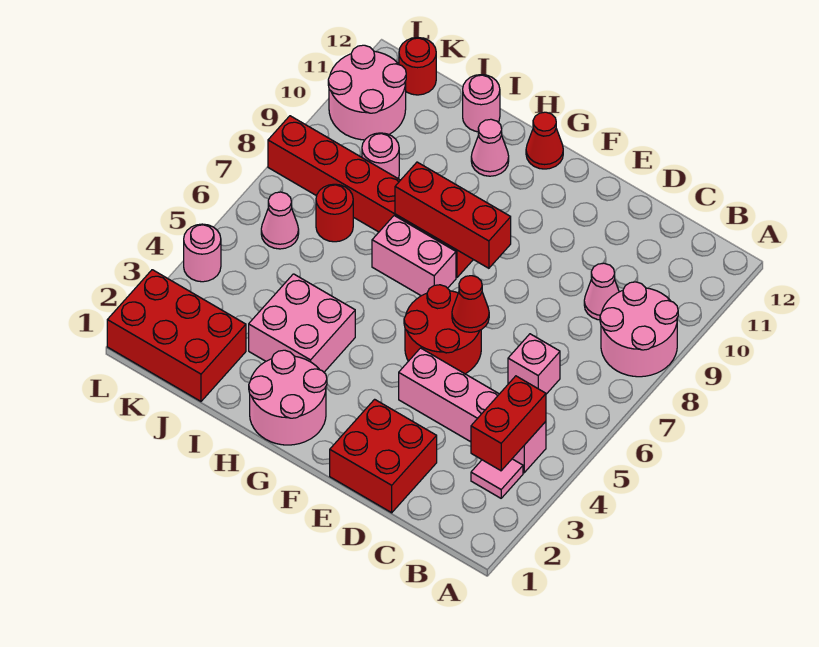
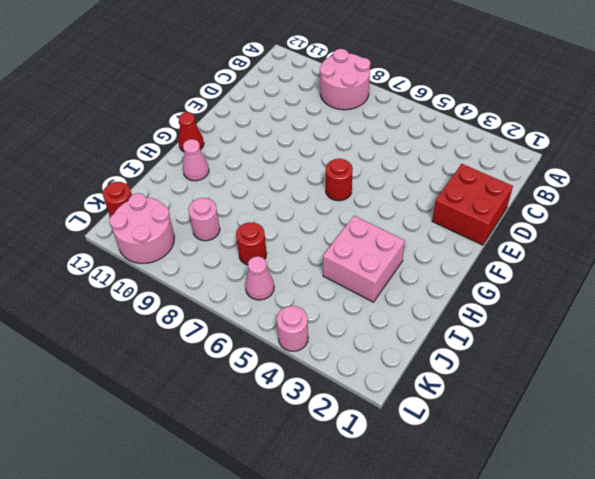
red round brick F6 level 1 -> red round brick E5:F6 level 1
none -> pink tile B3 level 1
none -> pink brick B4:E4 level 1
none -> pink brick C6 level 1

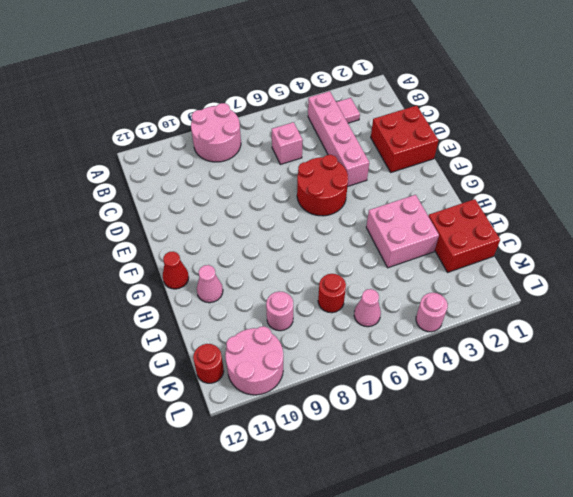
red brick I1:J2 level 1 -> red brick J1:L2 level 1
none -> pink cone C9 level 1
none -> pink round brick G1:H2 level 1
none -> pink brick G7:H7 level 1

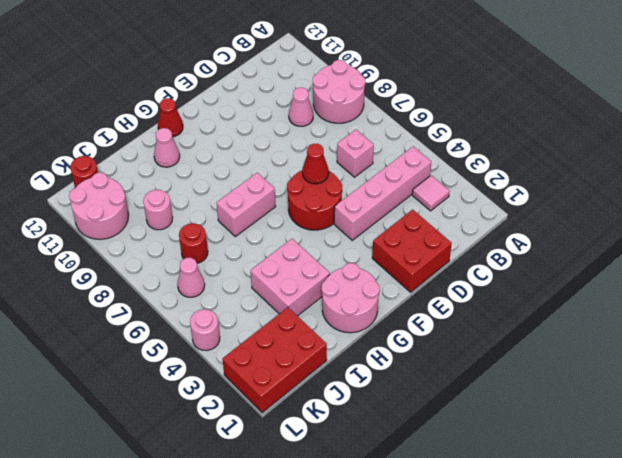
none -> red brick G8:L8 level 1
none -> pink round brick I12 level 1
none -> red brick B3:B4 level 2

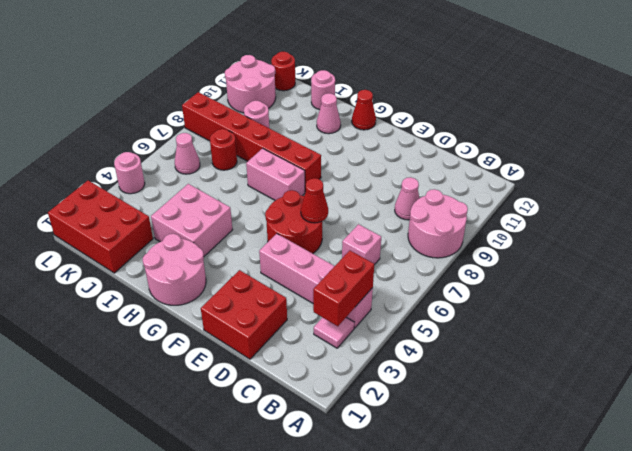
none -> red brick F8:H8 level 2

